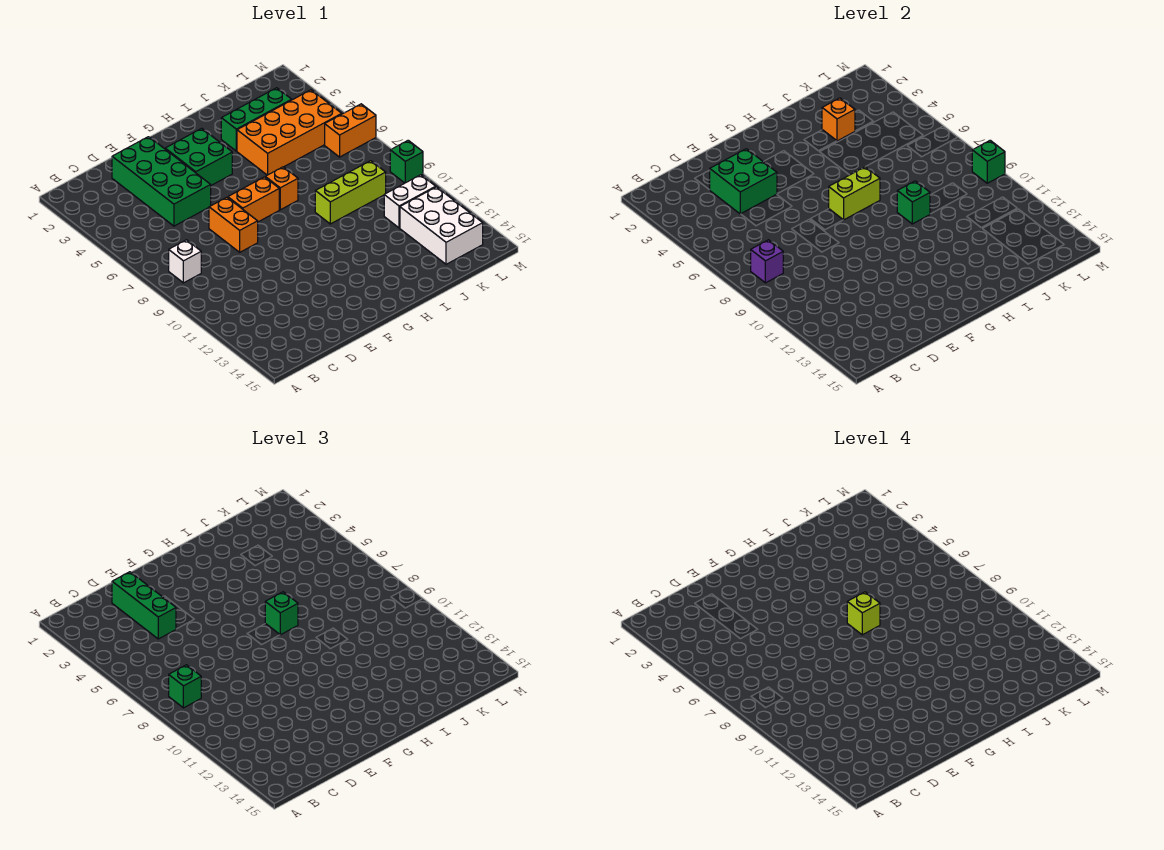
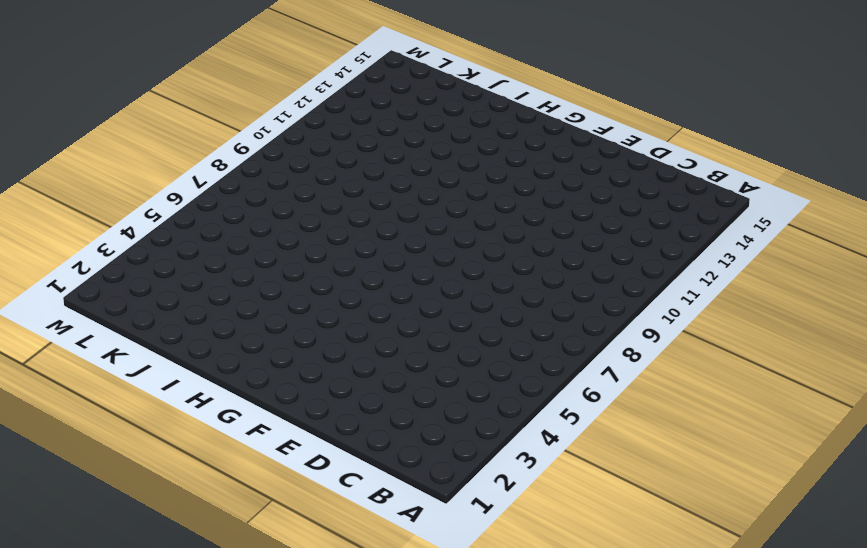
none -> white brick B8 level 1
none -> green brick D2:E5 level 1
none -> orange brick E7:E8 level 1

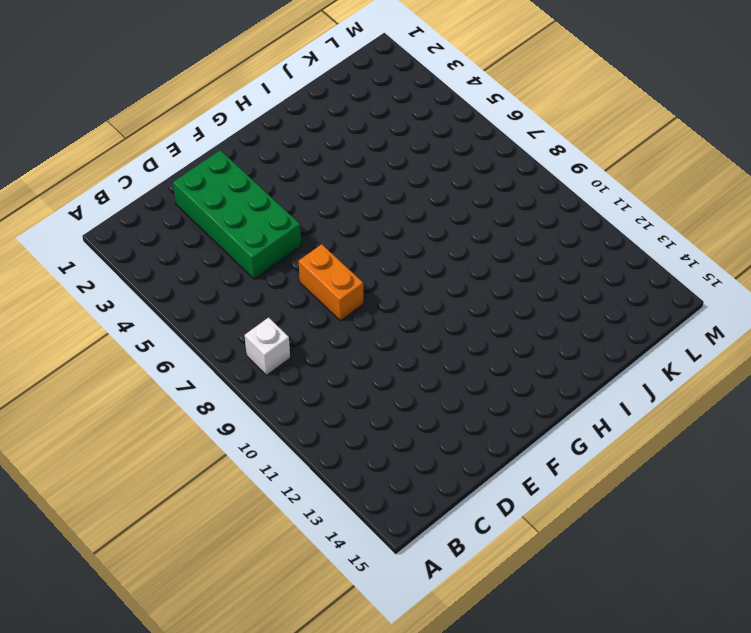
none -> green brick F3:G4 level 1
none -> orange brick F7:G7 level 1
none -> orange brick H7 level 1

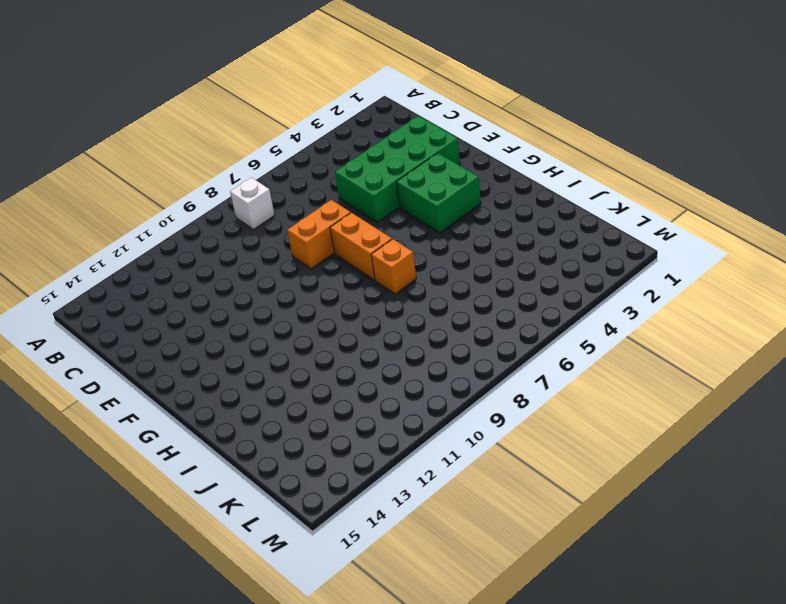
none -> green brick I3:K3 level 1
none -> orange brick I4:L5 level 1
none -> lime brick I9:K9 level 1

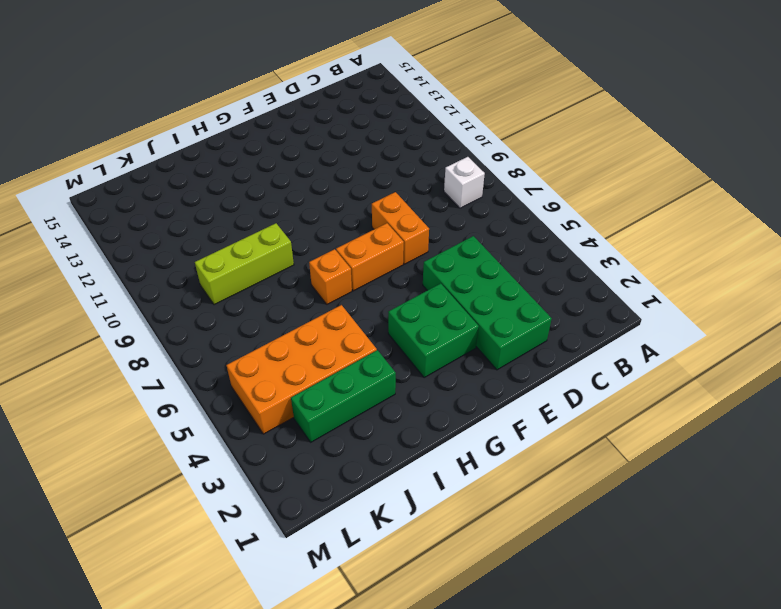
none -> white brick K11:L11 level 1
none -> white brick K12:L14 level 1
none -> orange brick L6:M6 level 1

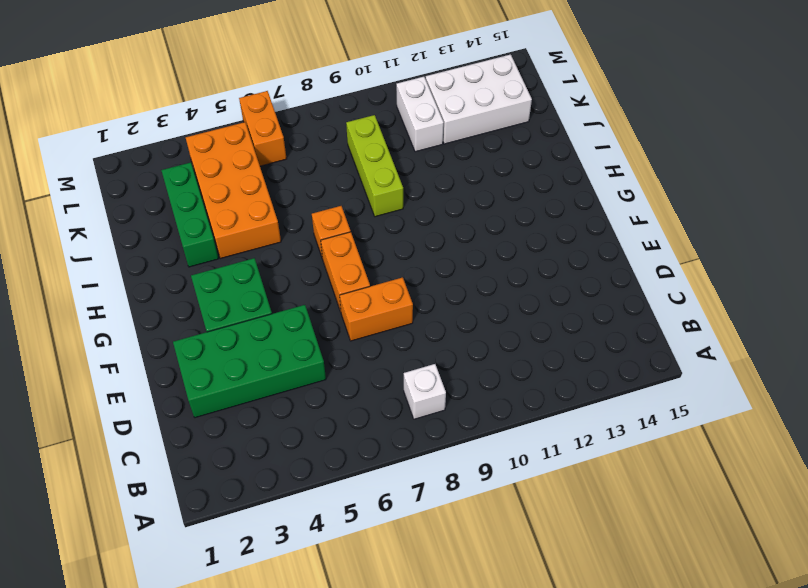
none -> green brick M9 level 1
none -> purple brick B8 level 2
none -> green brick D3:E4 level 2

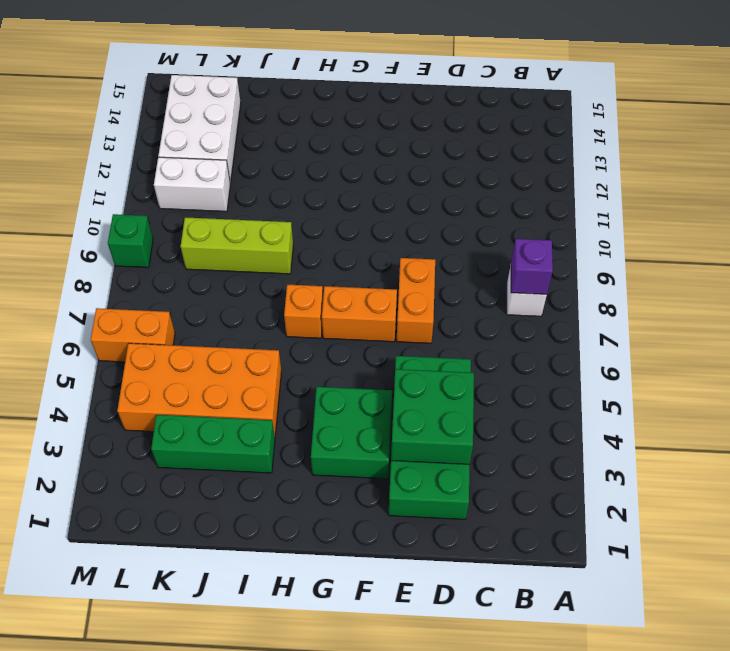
none -> lime brick G7:H7 level 2
none -> green brick I9 level 2
none -> orange brick J3 level 2

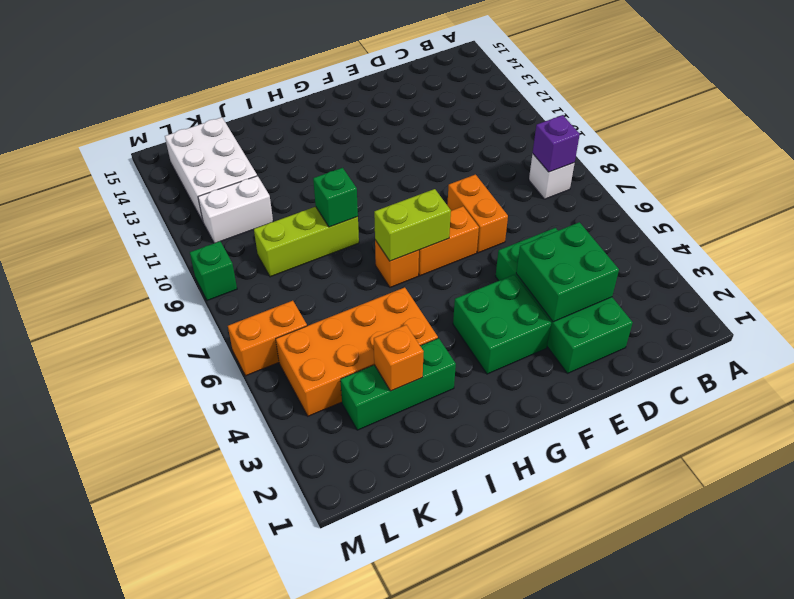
none -> green brick M9 level 2
none -> green brick B8 level 3
none -> green brick D2:D4 level 3

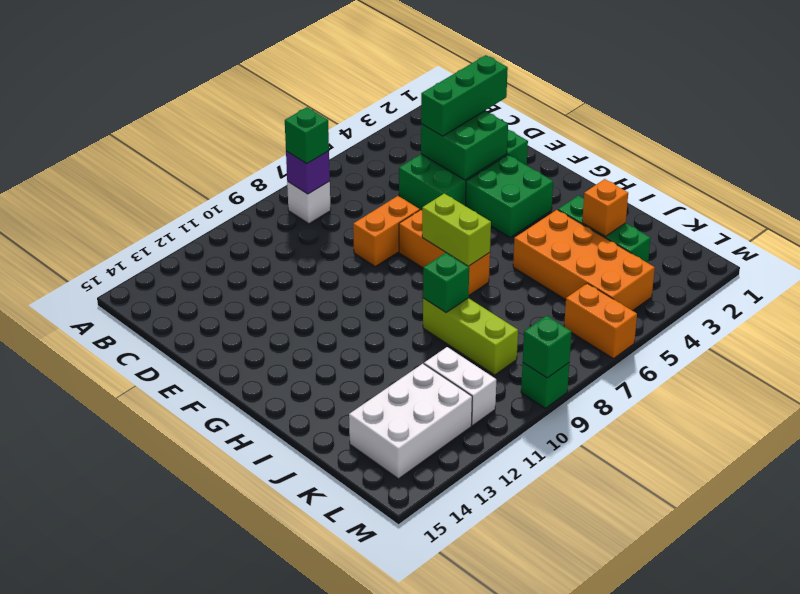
none -> green brick H7 level 3
none -> lime brick H7 level 4

